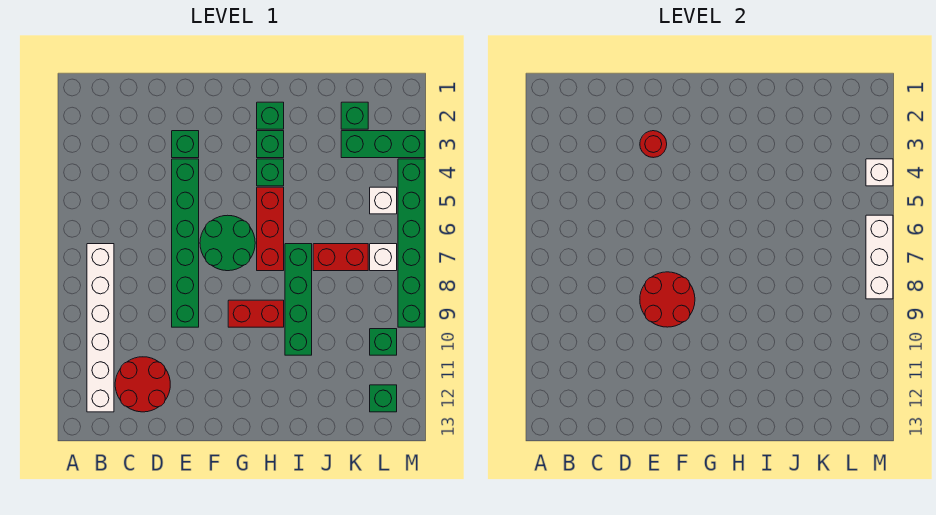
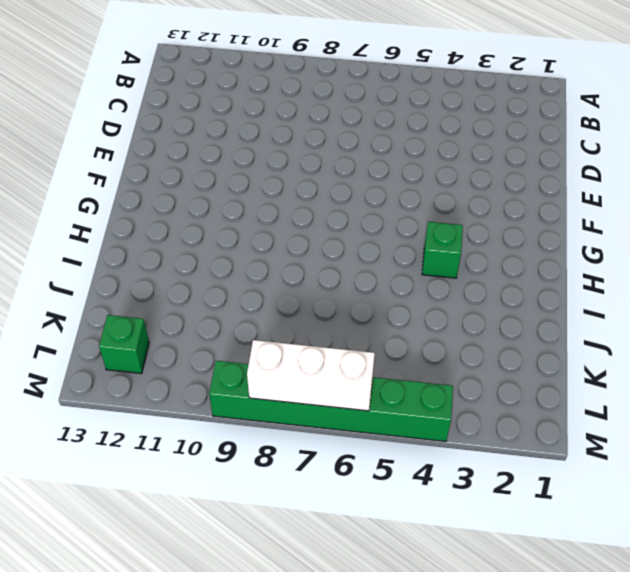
none -> white brick B7:B12 level 1
none -> red round brick C11:D12 level 1
none -> green brick E3 level 1

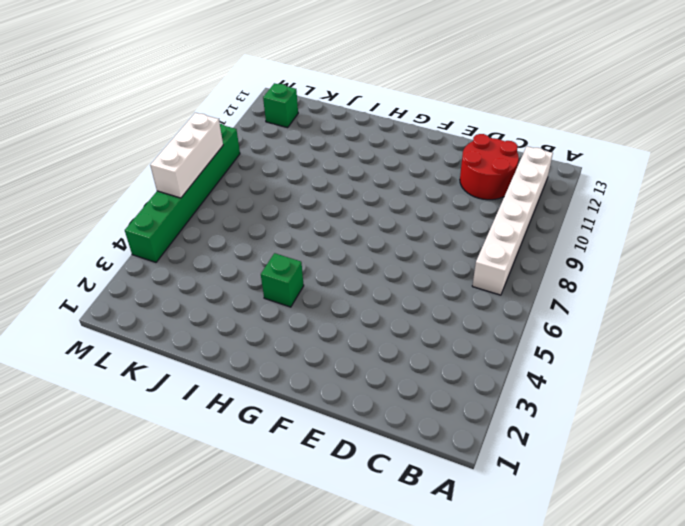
none -> green brick E3 level 1
none -> green brick E4:E9 level 1
none -> green round brick F6:G7 level 1

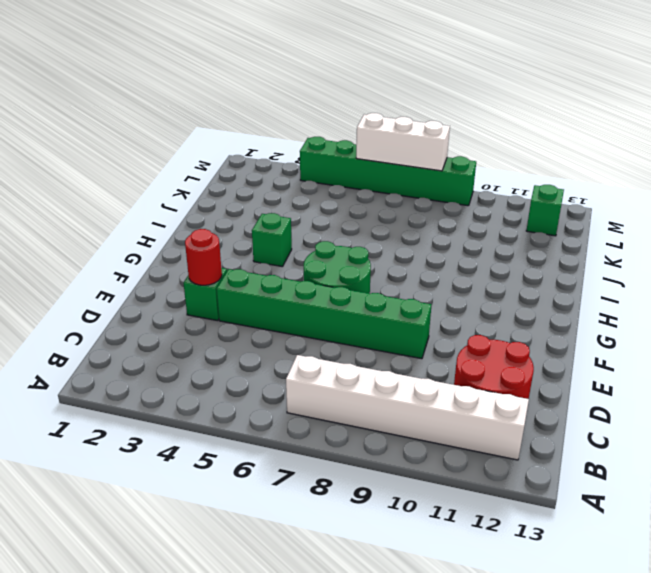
none -> red brick G9:H9 level 1
none -> green brick H2 level 1
none -> green brick H3 level 1

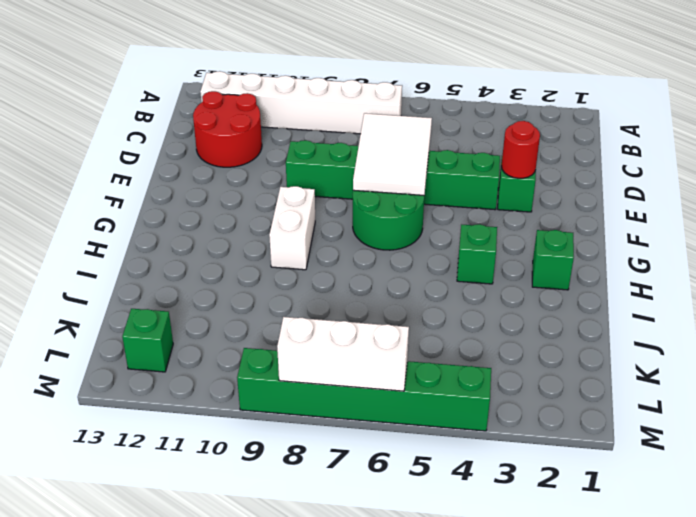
white tile D6:F7 level 2 -> none
white brick G9:H9 level 1 -> red brick G9:H9 level 1
none -> green brick H3 level 1
none -> red brick H5:H7 level 1
none -> green brick I7:I10 level 1

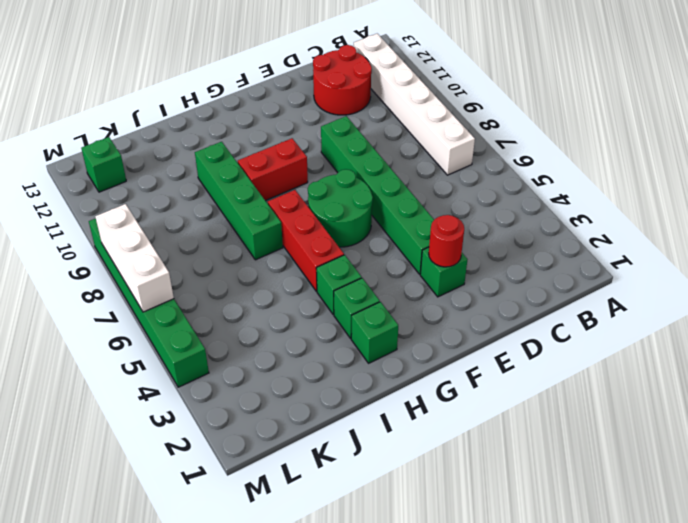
none -> red brick J7:K7 level 1
none -> green brick K2 level 1
none -> green brick K3:M3 level 1

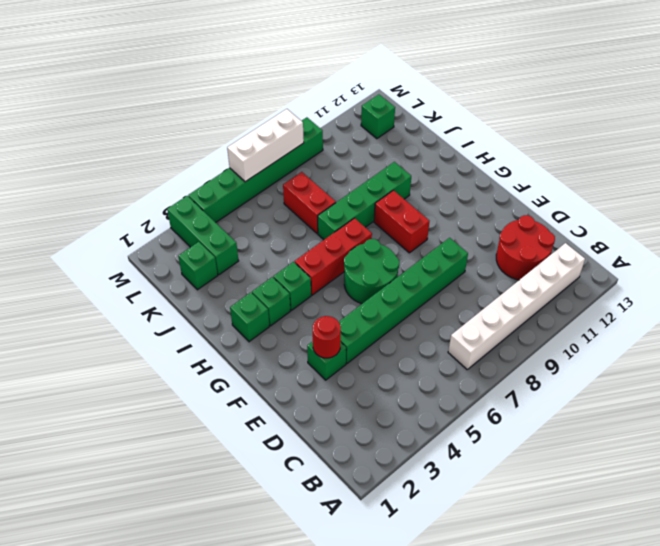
none -> white brick L5 level 1
none -> white brick L7 level 1
none -> green brick L10 level 1

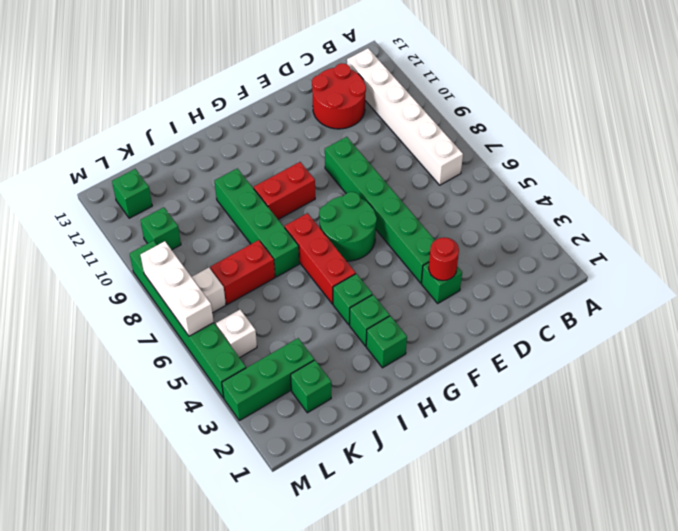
none -> red round brick E8:F9 level 2
none -> white brick M4 level 2

